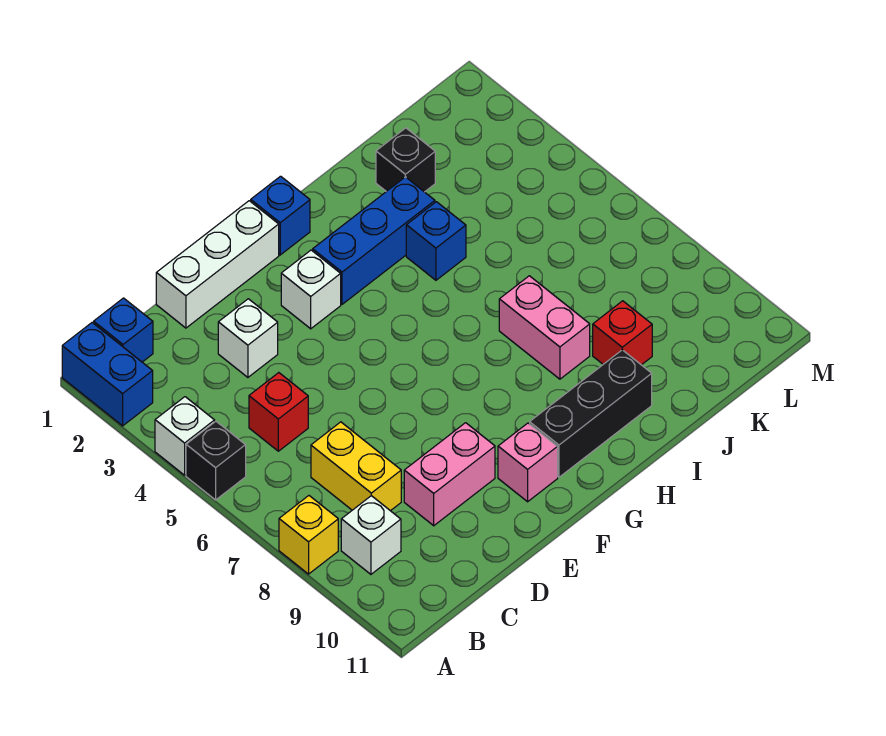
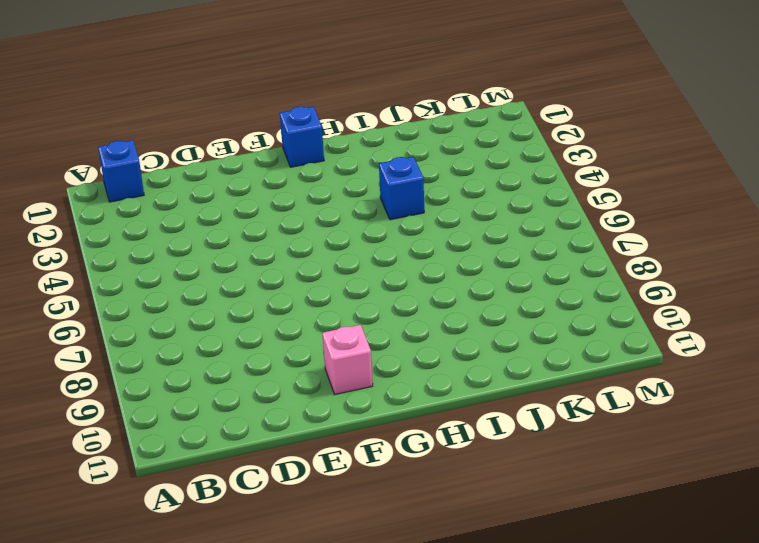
none -> blue brick A1:A2 level 1
none -> white brick A4 level 1
none -> black brick A5 level 1

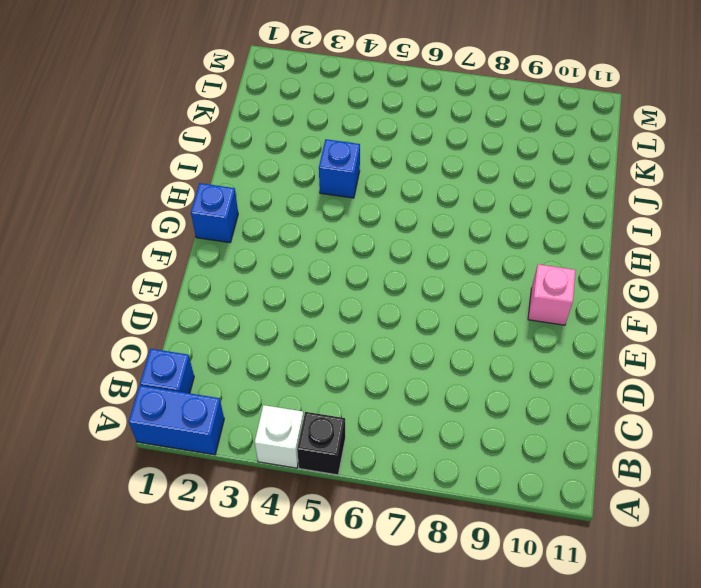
none -> yellow brick A8 level 1
none -> white brick B9 level 1
none -> red brick C5 level 1

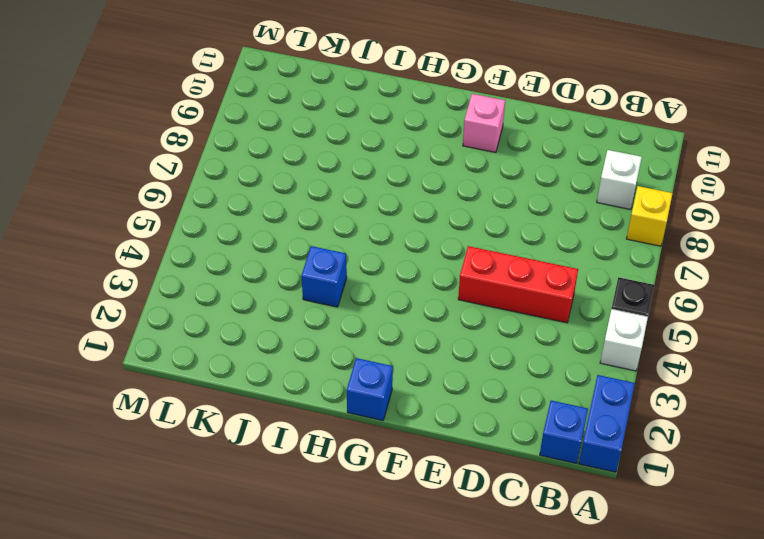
red brick C5:E5 level 1 -> red brick C5 level 1
none -> yellow brick C7:C8 level 1
none -> white brick D1:F1 level 1
none -> white brick D3 level 1

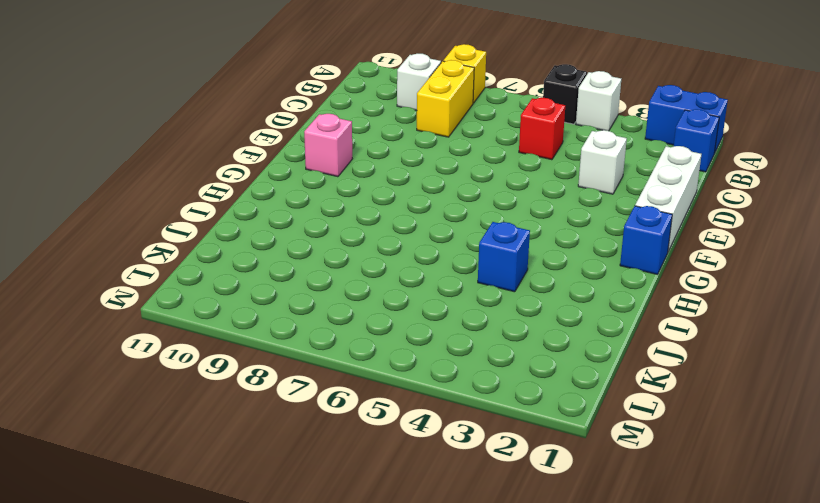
yellow brick B8:C8 level 1 -> yellow brick C7:C8 level 1
none -> pink brick D9:E9 level 1
none -> white brick F3 level 1
none -> blue brick G3:I3 level 1

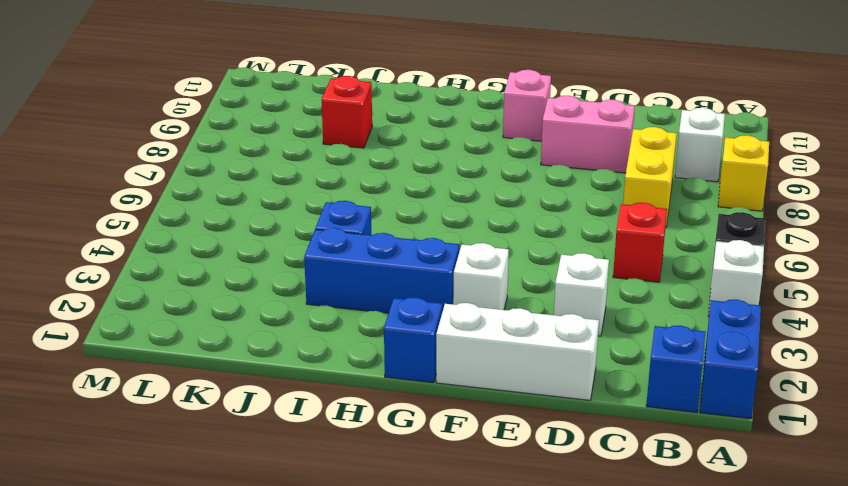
none -> black brick G10:I10 level 1
none -> pink brick I7:I8 level 1
none -> black brick J2 level 1

